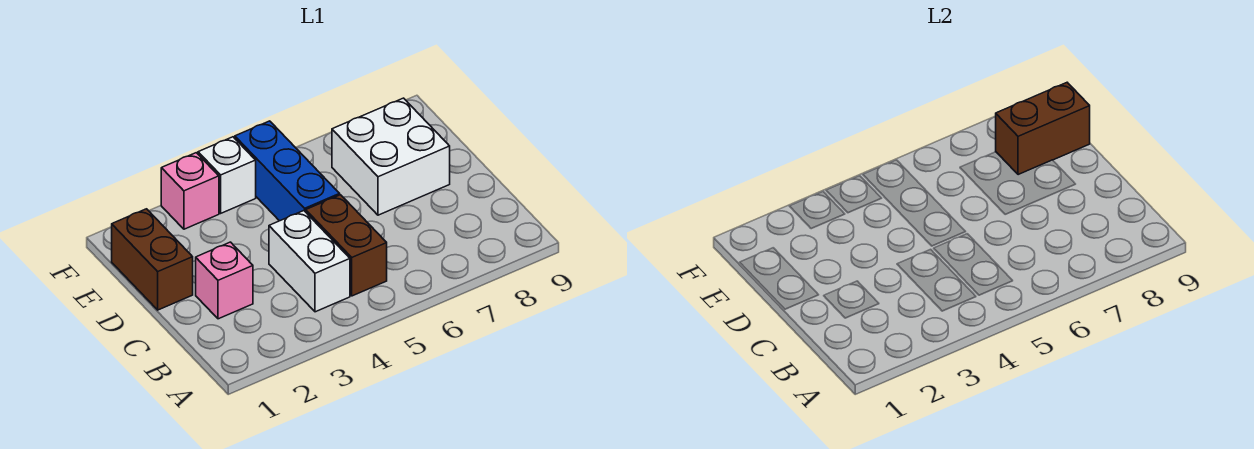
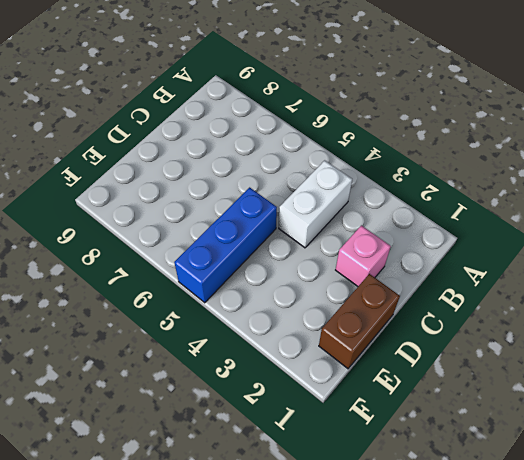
none -> brown brick B5:C5 level 1
none -> white brick D7:E8 level 1

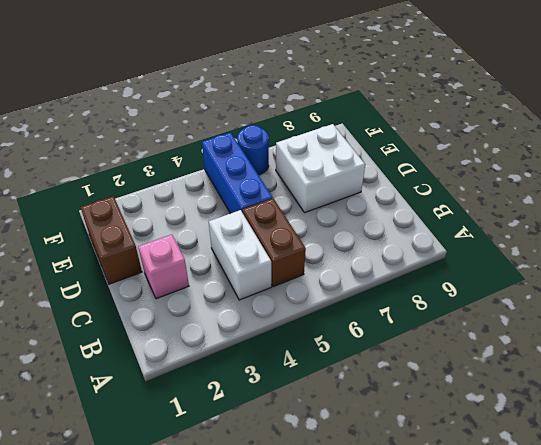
blue round brick F6 level 1 -> none
none -> pink brick F3 level 1
none -> white brick F4 level 1

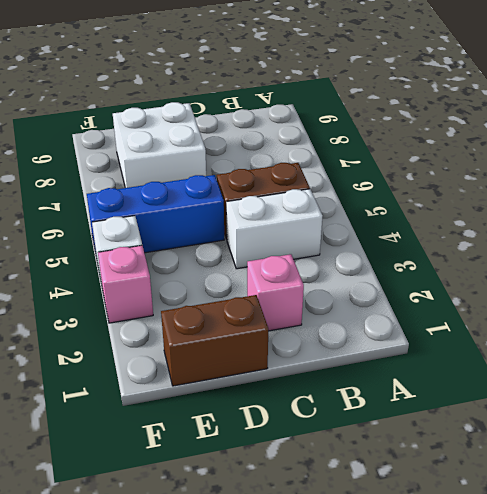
none -> brown brick E8:E9 level 2

